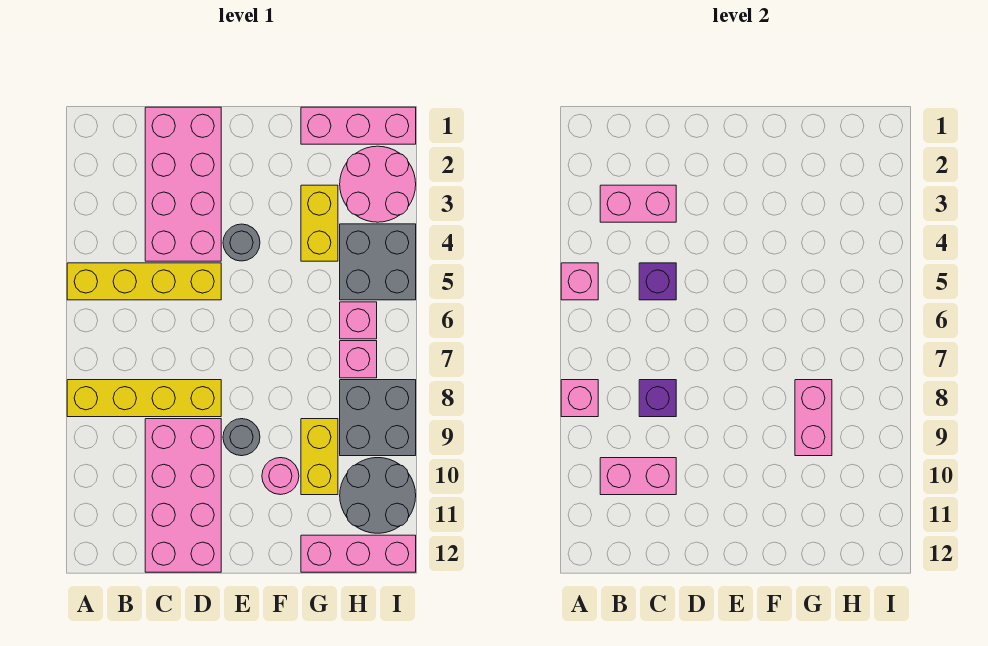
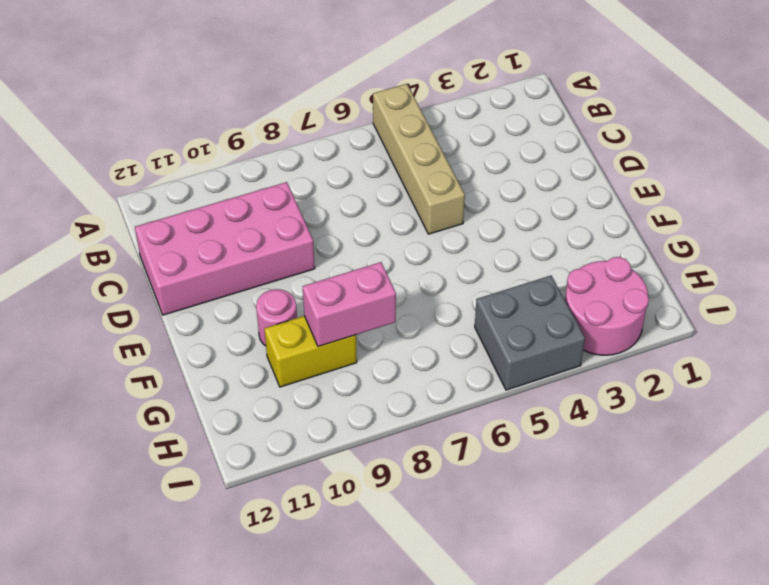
tan brick A5:D5 level 1 -> yellow brick A5:D5 level 1
none -> yellow brick A8:D8 level 1
none -> pink brick C1:D4 level 1
none -> grey round brick E4 level 1

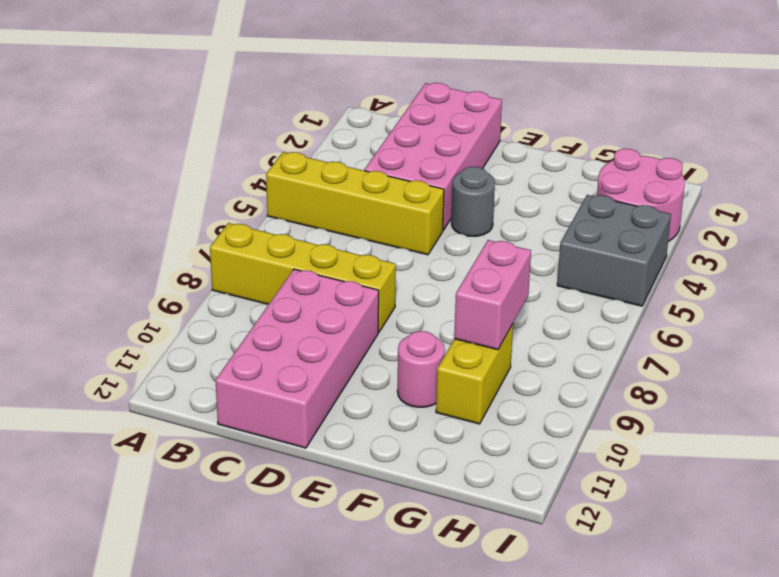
none -> grey round brick E9 level 1
none -> pink brick G1:I1 level 1
none -> yellow brick G3:G4 level 1

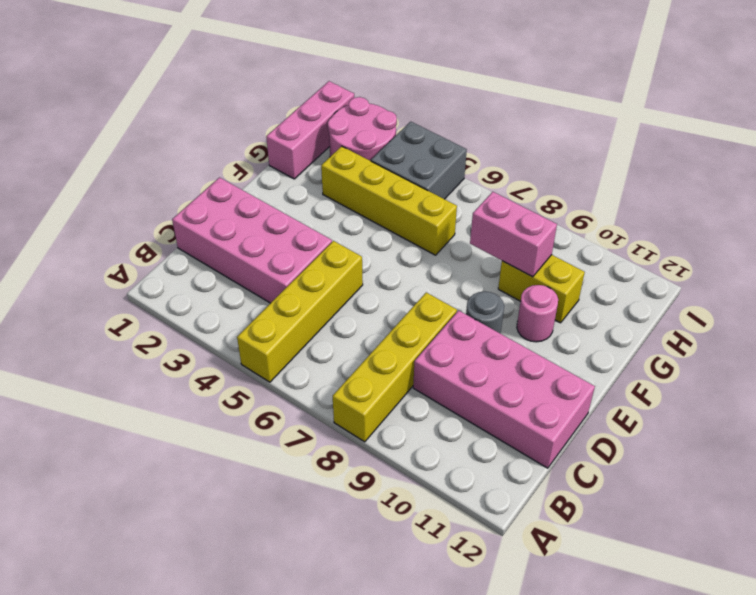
yellow brick G3:G6 level 1 -> yellow brick G3:G4 level 1
none -> grey round brick E4 level 1
none -> pink brick G12:I12 level 1
none -> pink brick H6 level 1

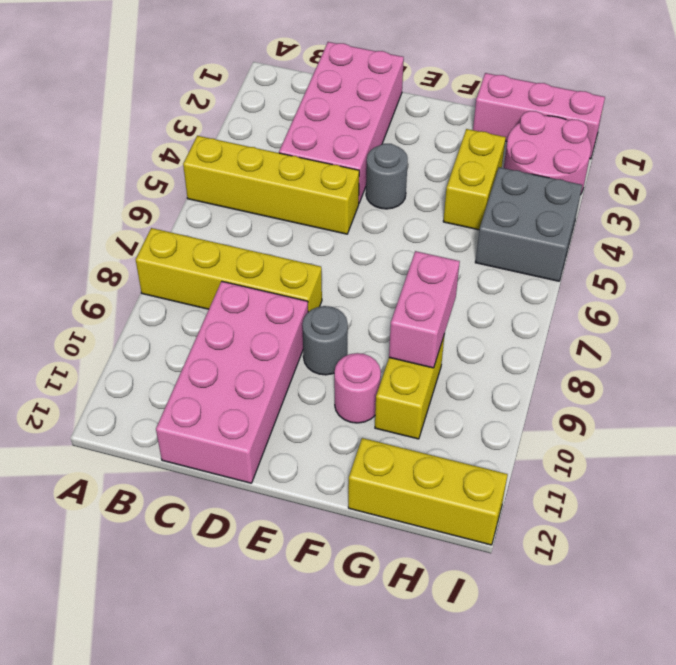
yellow brick G12:I12 level 1 -> pink brick G12:I12 level 1
none -> pink brick H6 level 1
none -> pink brick H7 level 1
none -> grey brick H8:I9 level 1

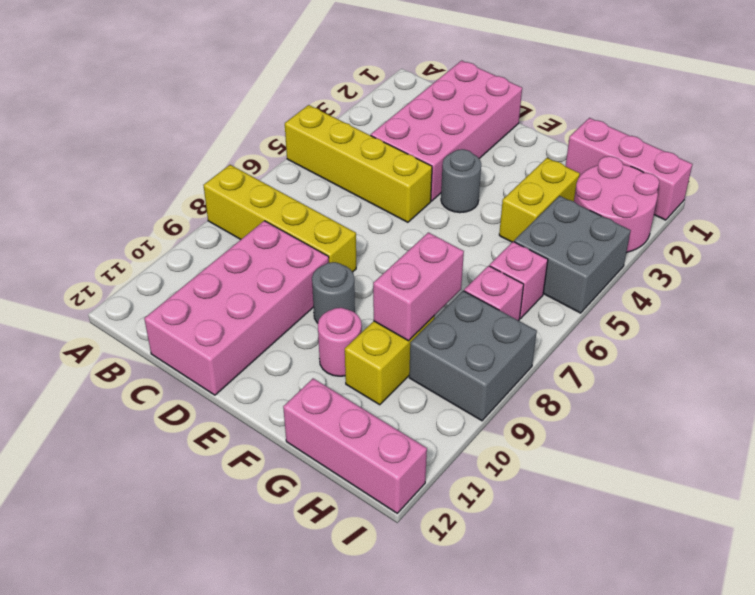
none -> grey round brick H10:I11 level 1
none -> pink brick A5 level 2
none -> pink brick A8 level 2

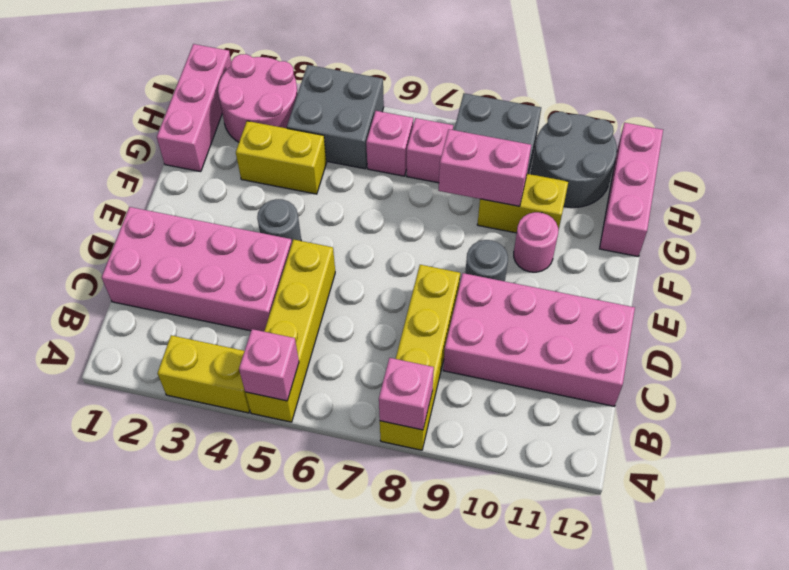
yellow brick A3:A4 level 1 -> none
none -> pink brick B3:C3 level 2
none -> pink brick B10:C10 level 2
none -> purple brick C5 level 2

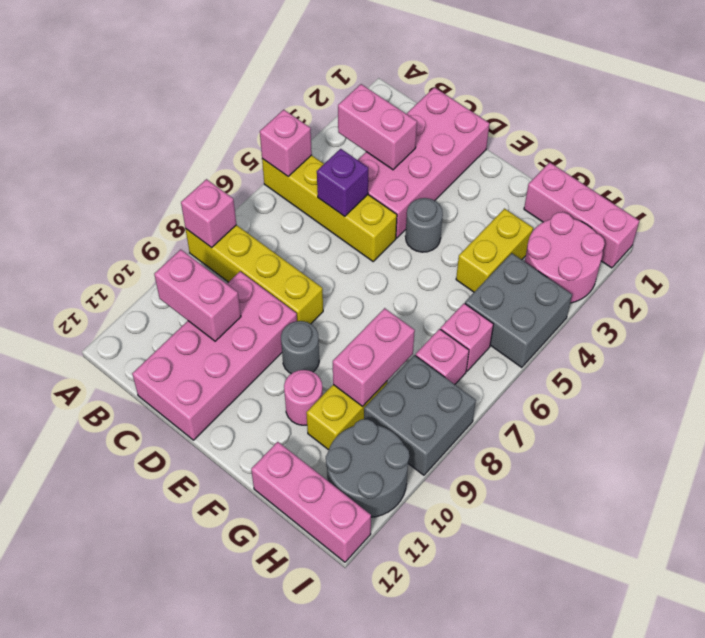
none -> purple brick C8 level 2

